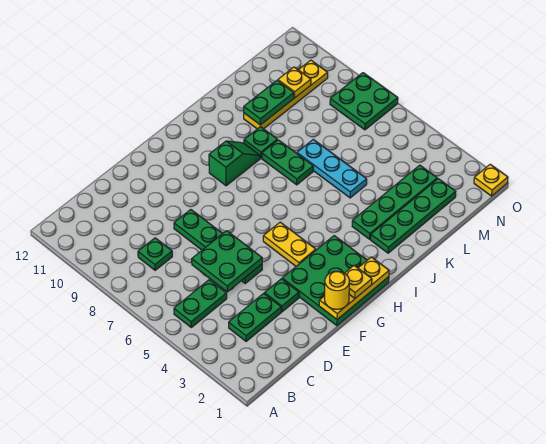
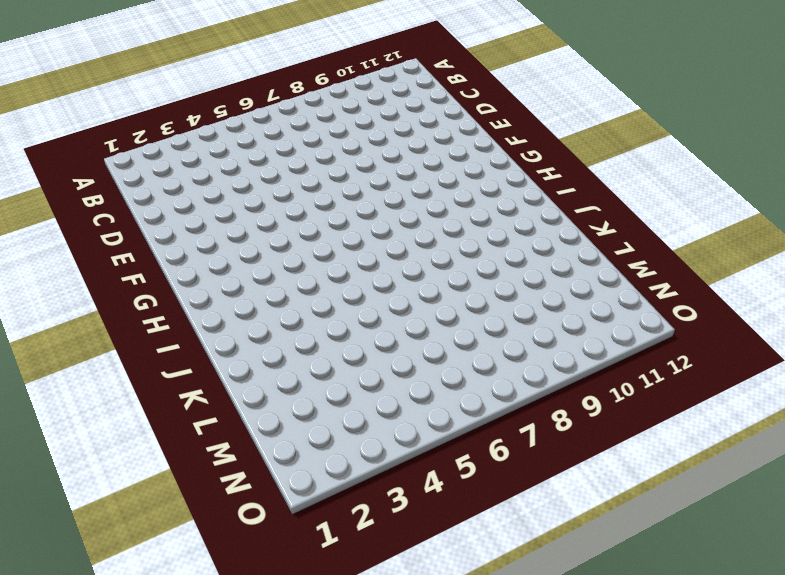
none -> green plate B5:C5 level 1
none -> green plate C3:D3 level 1
none -> green plate C8 level 1

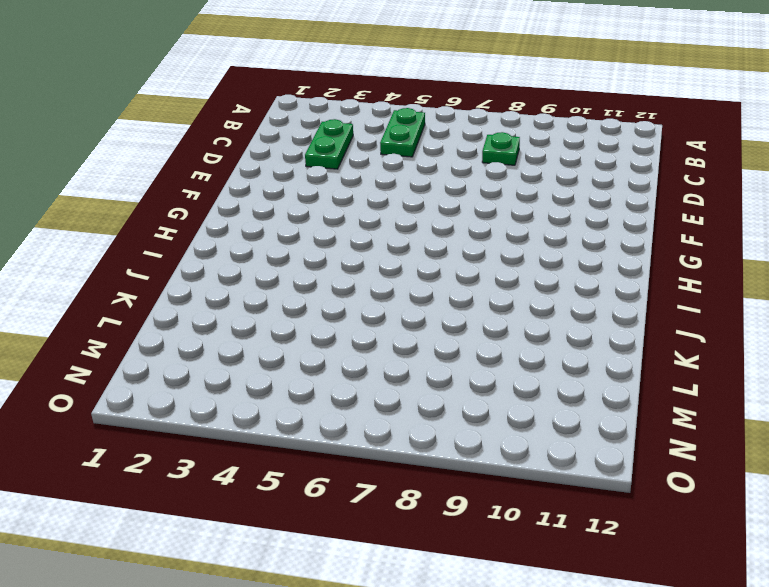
none -> green plate E3 level 1
none -> green plate E5:E8 level 1
none -> green plate F1:H3 level 1

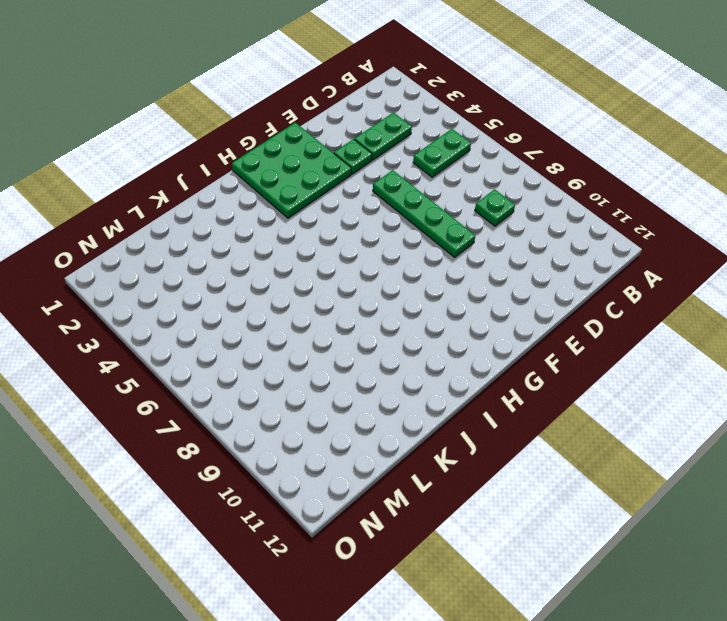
none -> yellow plate G4:G5 level 1
none -> green slope H9:I9 level 1 top H
none -> green plate J2:M2 level 1

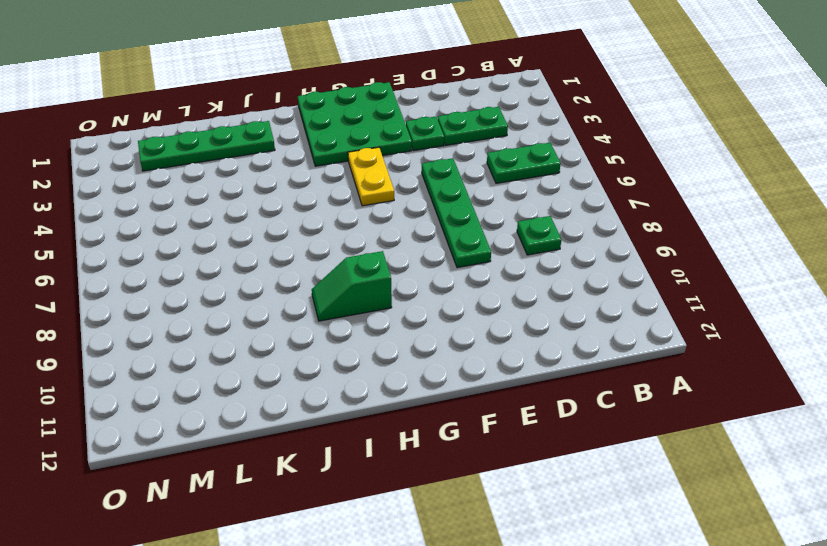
none -> green plate J3:M3 level 1
none -> green plate J7:J8 level 1
none -> green plate J9 level 1

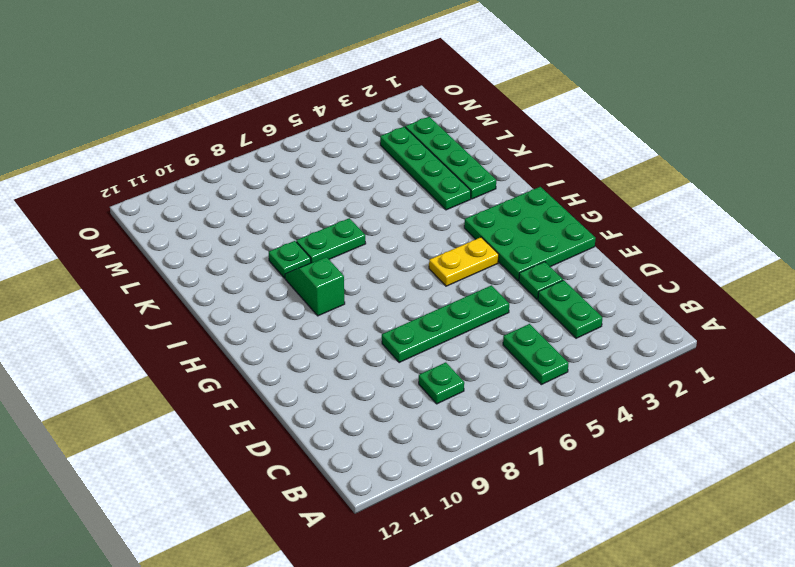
none -> cyan plate K5:K7 level 1
none -> yellow plate K10:N10 level 1
none -> green plate N7:O8 level 1

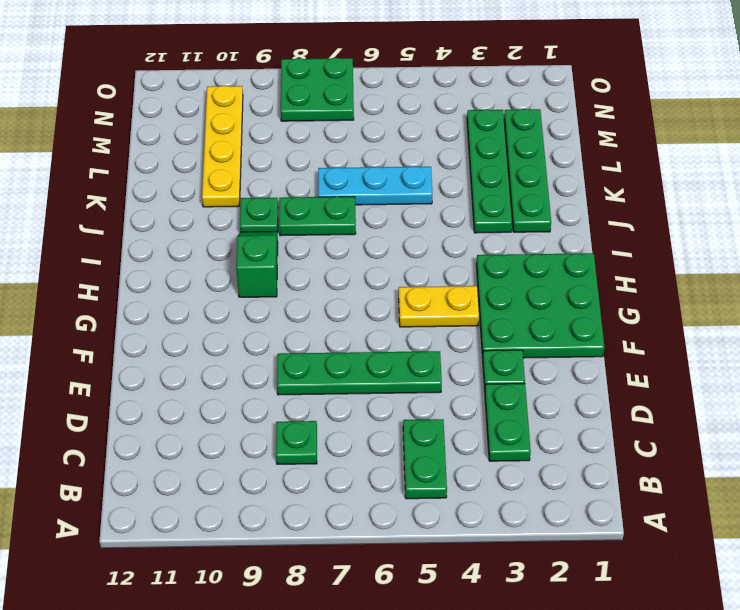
none -> yellow plate O1 level 1
none -> green plate D5:E6 level 2
none -> yellow plate F1:H1 level 2

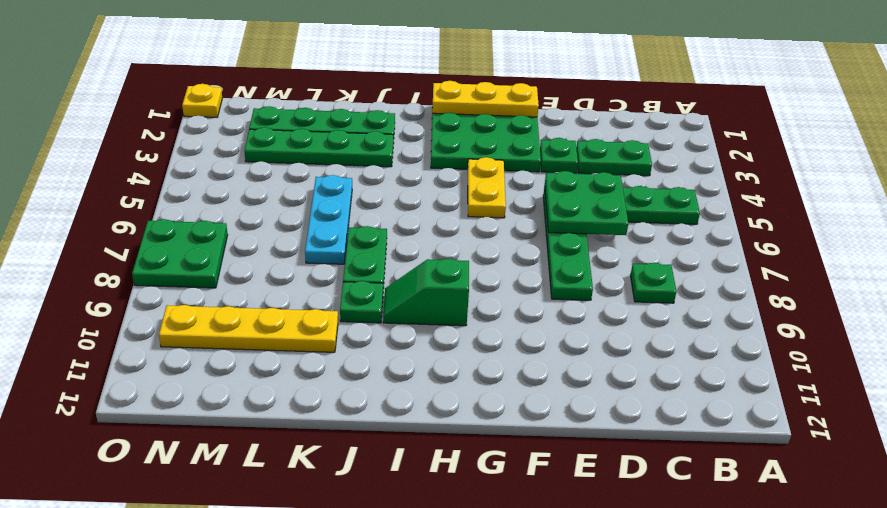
none -> green plate K10:L10 level 2
none -> yellow plate M10 level 2
none -> yellow round brick F1 level 3

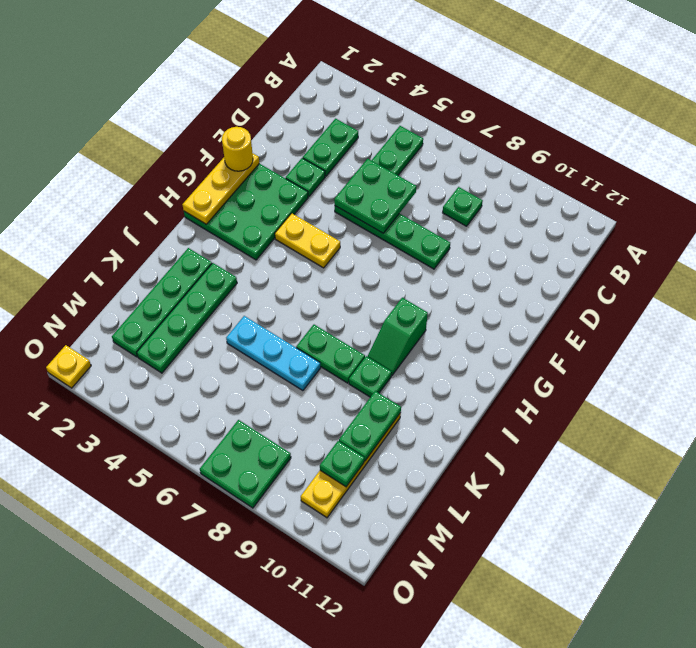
green plate M10 level 2 -> yellow plate M10 level 2
none -> yellow plate G1 level 3

